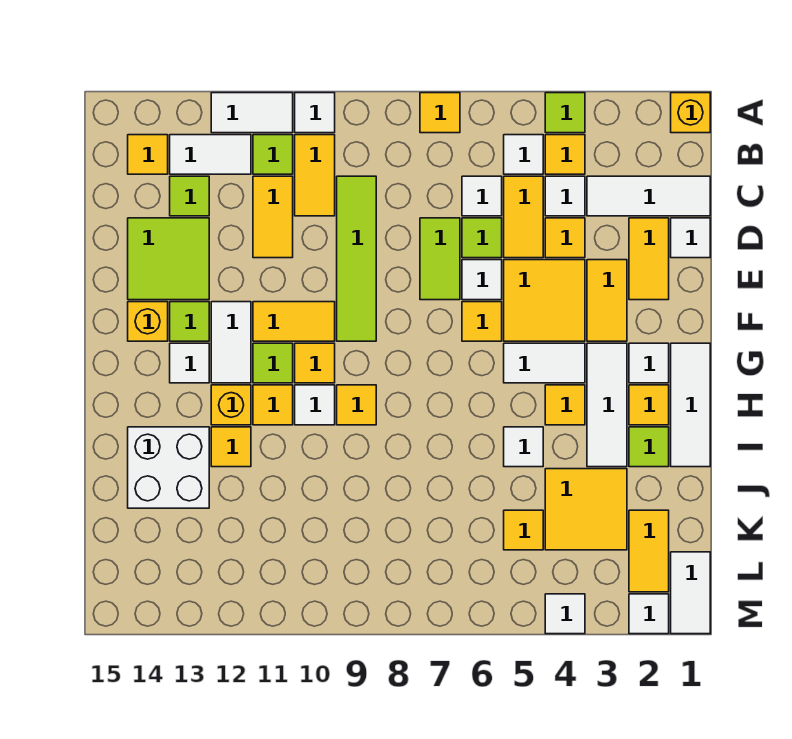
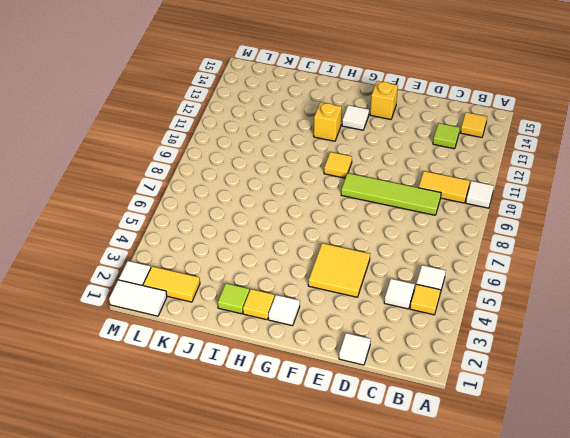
none -> yellow brick A1 level 1
none -> lime tile A4 level 1
none -> yellow tile A7 level 1
none -> white tile A11:A12 level 1

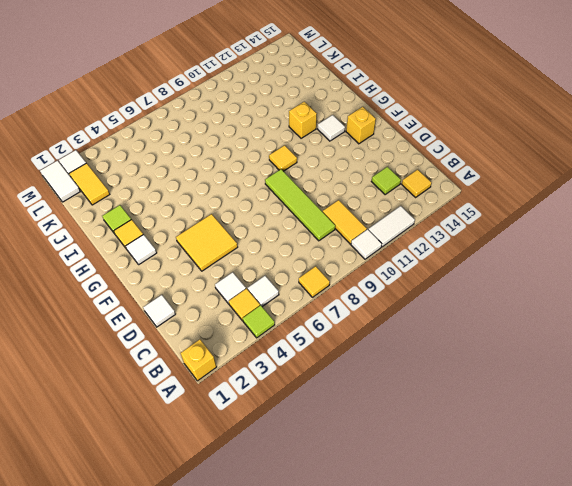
none -> lime tile B11 level 1
none -> white tile B12:B13 level 1
none -> white tile C1:C3 level 1
none -> yellow tile C5:D5 level 1

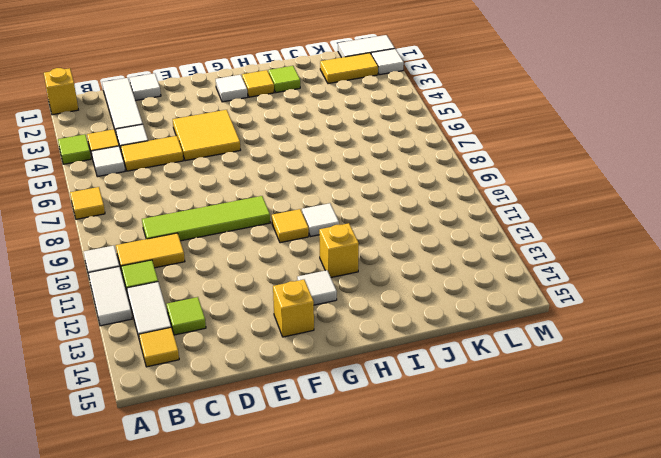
none -> white tile C6 level 1
none -> yellow tile C11:D11 level 1
none -> yellow tile D2:E2 level 1
none -> yellow tile D4 level 1

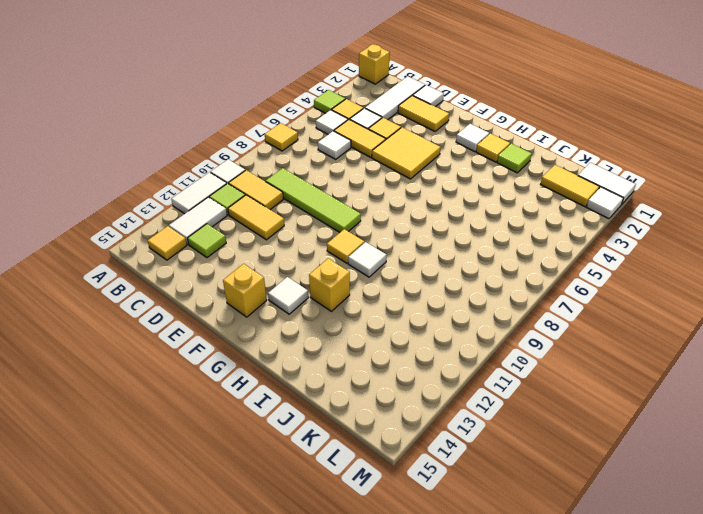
none -> lime tile D6 level 1
none -> lime tile D7:E7 level 1
none -> lime tile D13:E14 level 1
none -> yellow tile E3:F3 level 1

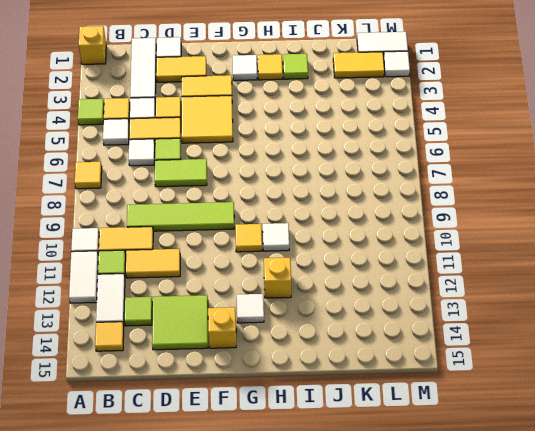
none -> white tile E6 level 1
none -> yellow tile F6 level 1
none -> yellow tile F10:F11 level 1
none -> white tile F12:G12 level 1

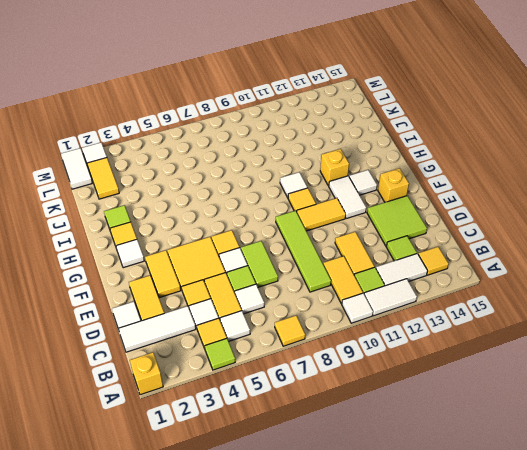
none -> lime tile F13 level 1
none -> white tile G1:I1 level 1
none -> white tile G3:I3 level 1
none -> white tile G4:G5 level 1

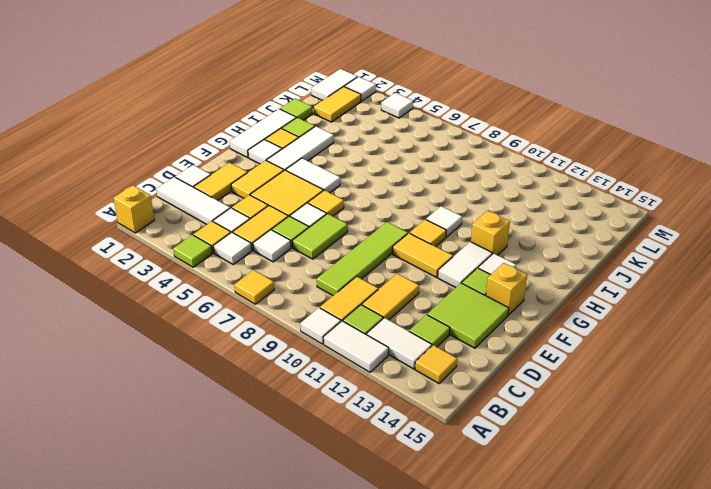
lime tile J1 level 1 -> lime tile G11 level 1
none -> yellow tile H4 level 1
none -> yellow tile H9 level 1
none -> yellow tile H11 level 1
none -> white tile I5 level 1

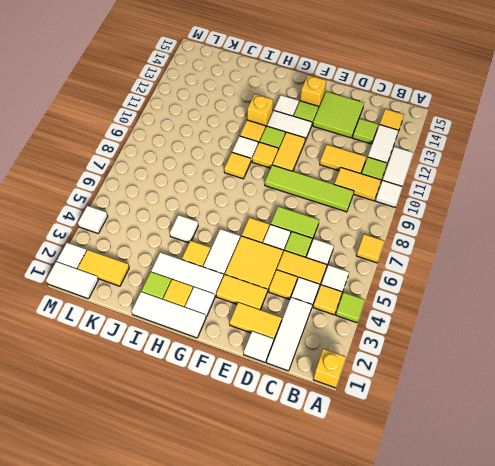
none -> yellow tile I12 level 1
none -> white brick I13:J14 level 1
none -> yellow tile J3:K4 level 1
none -> yellow tile K5 level 1

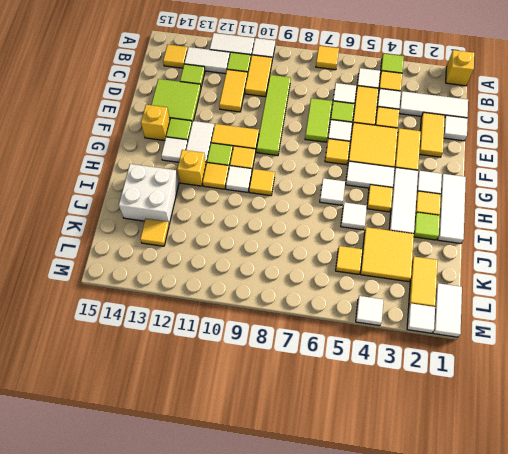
white tile H6 level 1 -> none
yellow tile K13 level 1 -> yellow tile I12 level 1

